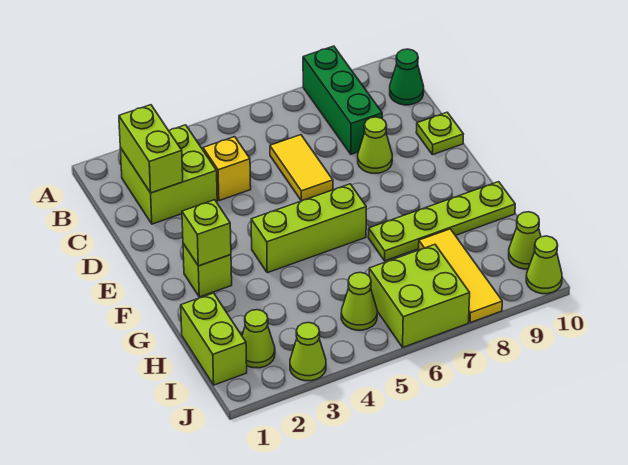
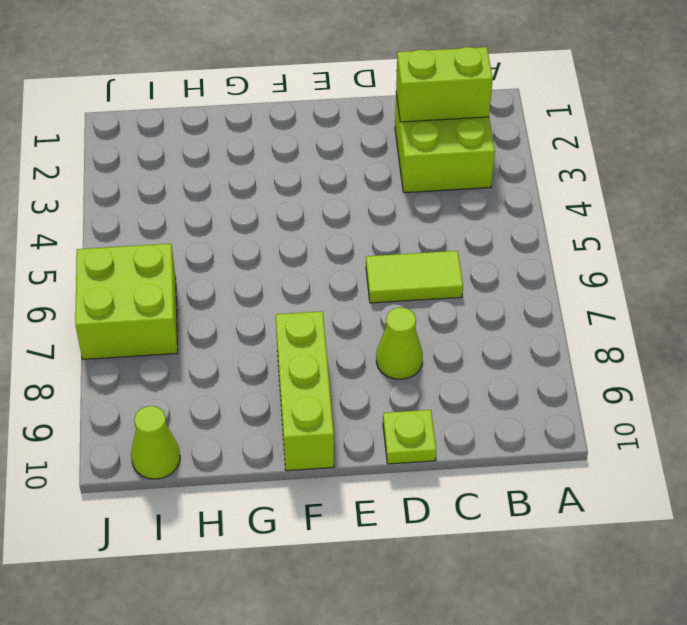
lime tile C6:D6 level 1 -> yellow tile C6:D6 level 1
lime brick F8:F10 level 1 -> lime brick F4:F6 level 1
none -> green brick A8:C8 level 1
none -> green cone B10 level 1
none -> yellow brick C4 level 1

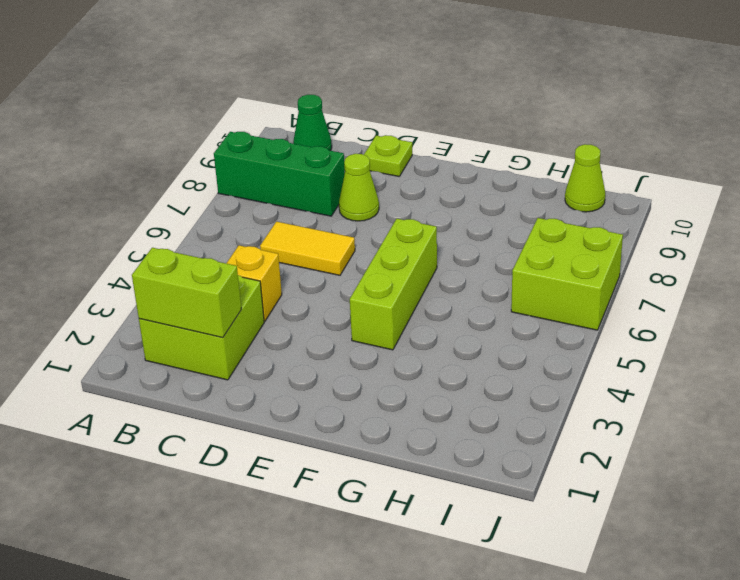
none -> lime brick F2 level 1
none -> lime plate G7:G10 level 1
none -> lime brick H1:I1 level 1

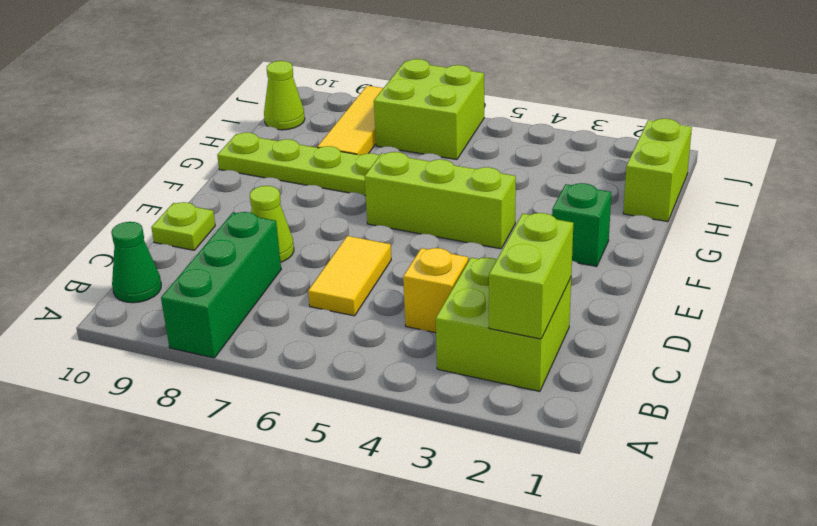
green brick F2 level 1 -> lime brick F2 level 1
none -> lime cone I2 level 1
none -> lime cone I5 level 1
none -> lime cone J3 level 1

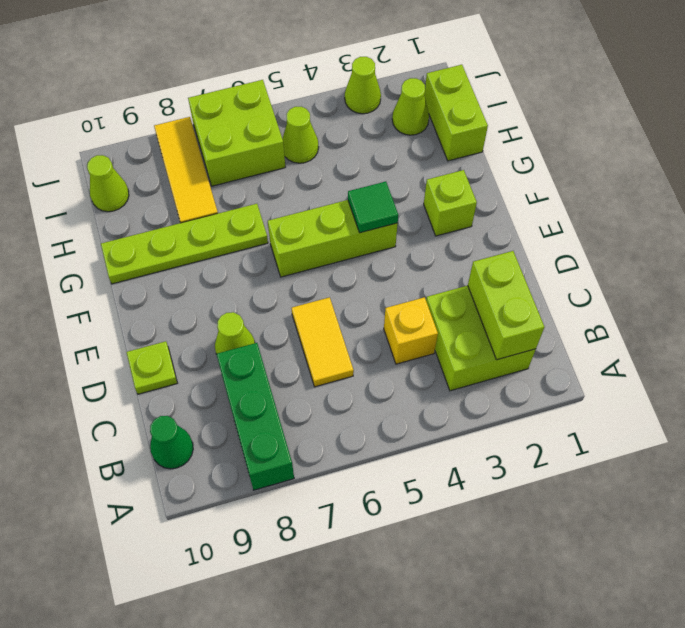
green tile F4 level 2 -> none
none -> lime cone J10 level 1
none -> lime brick F2 level 2

